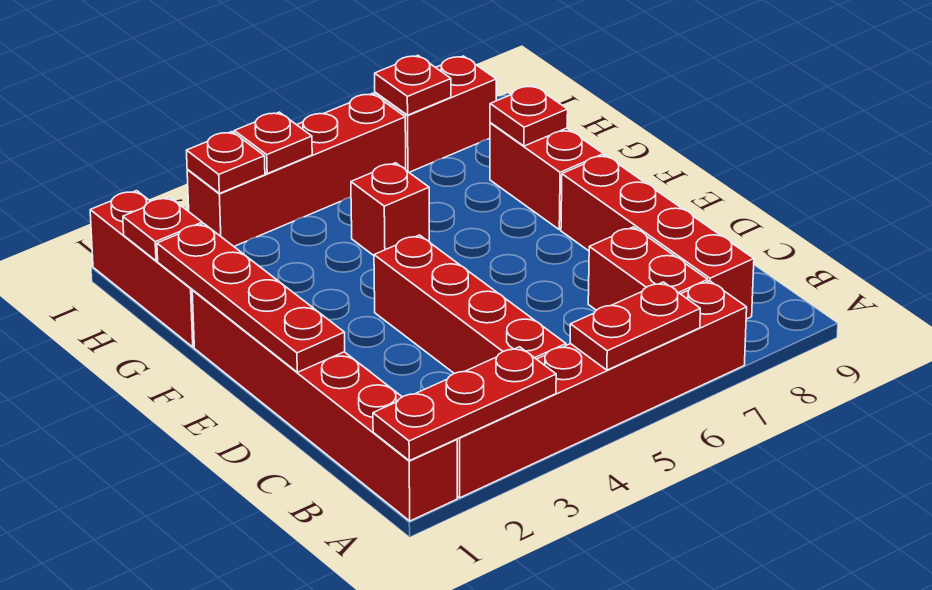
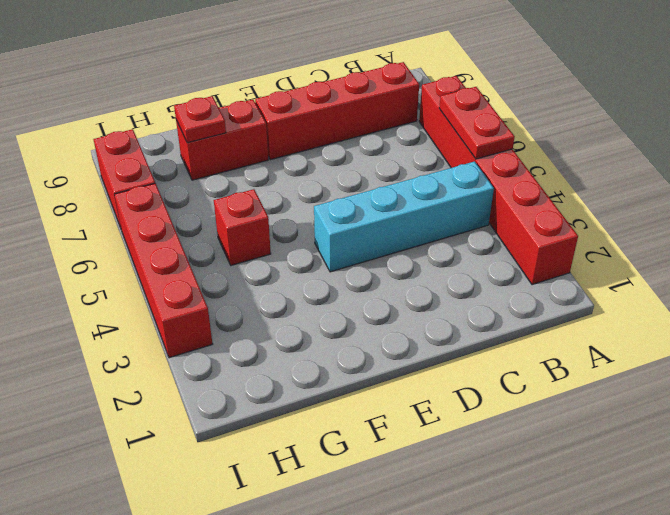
cyan brick B4:E4 level 1 -> red brick B4:E4 level 1
none -> red brick A1:F1 level 1
none -> red brick B7:C7 level 1
none -> red brick G1:I1 level 1

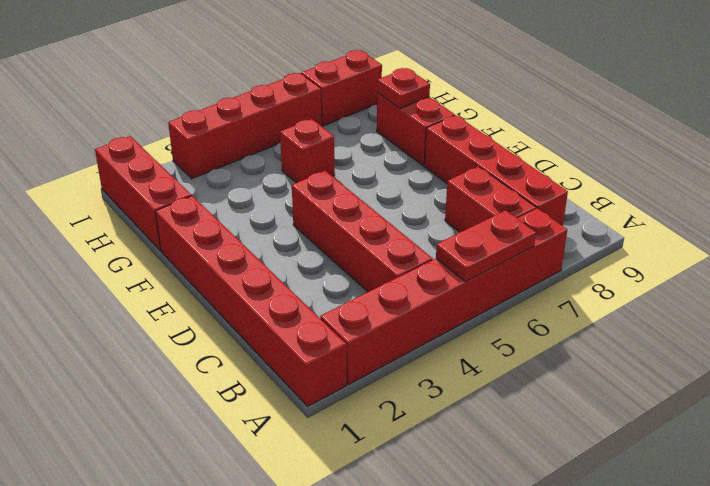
none -> red plate A1:A3 level 2
none -> red plate D1:G1 level 2
none -> red plate H1 level 2

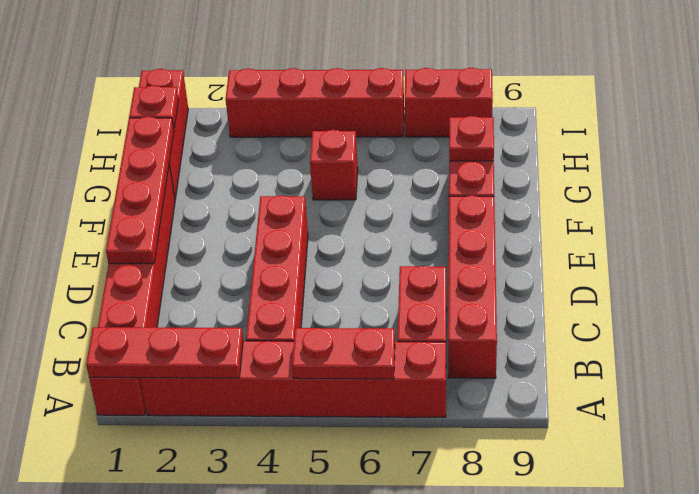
none -> red plate I3 level 2
none -> red plate I4 level 2
none -> red plate I7 level 2

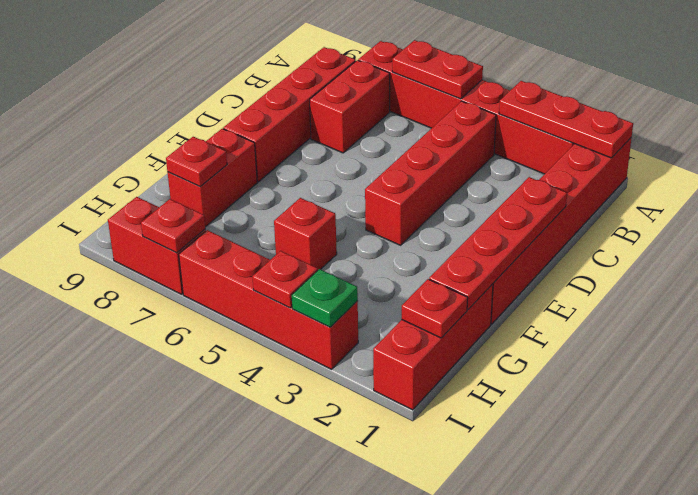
green plate I3 level 2 -> red plate I3 level 2

